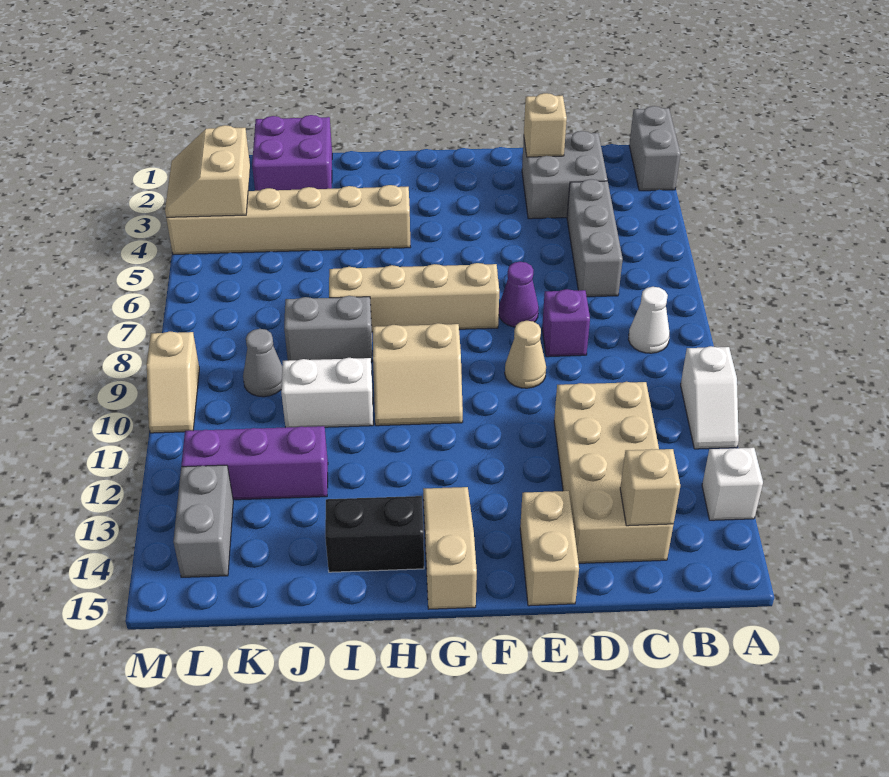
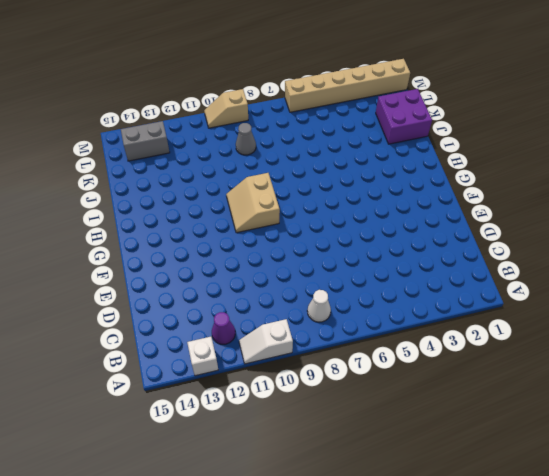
purple cone B12 level 1 -> purple cone E7 level 1
tan brick M1:M6 level 1 -> tan brick H4:M4 level 1
none -> grey brick A1:A2 level 1
none -> grey brick C2:D3 level 1
none -> grey brick C4:C6 level 1

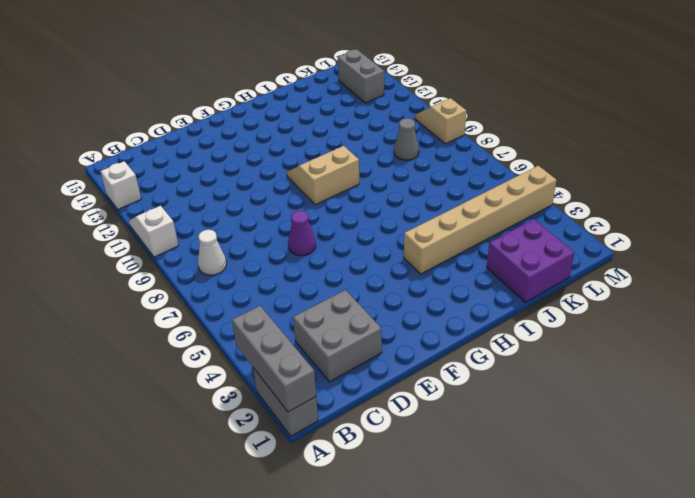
grey brick A1:A3 level 2 -> grey brick C4:C6 level 1
none -> tan brick C11:D14 level 1
none -> purple brick D8 level 1
none -> tan cone E9 level 1

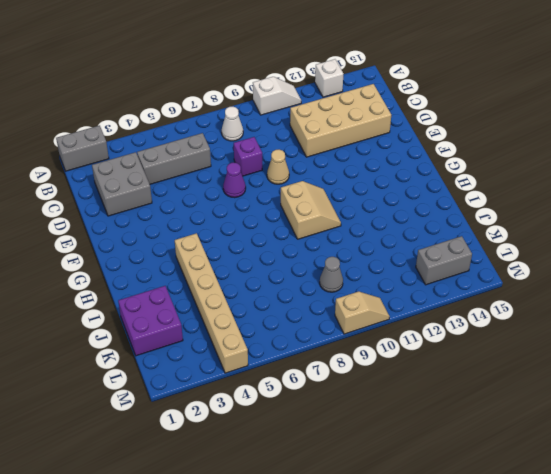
none -> tan brick E14:E15 level 1
none -> tan brick F7:I7 level 1
none -> tan slope G13:G15 level 1 top 15

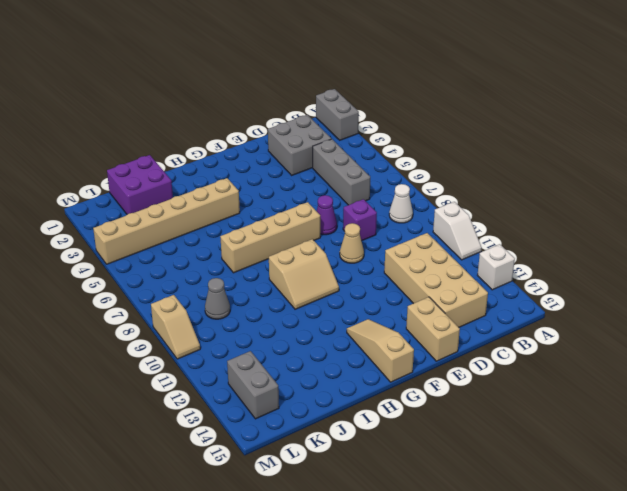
none -> black brick H14:I14 level 1
none -> grey brick I8:J8 level 1
none -> white brick I10:J10 level 1

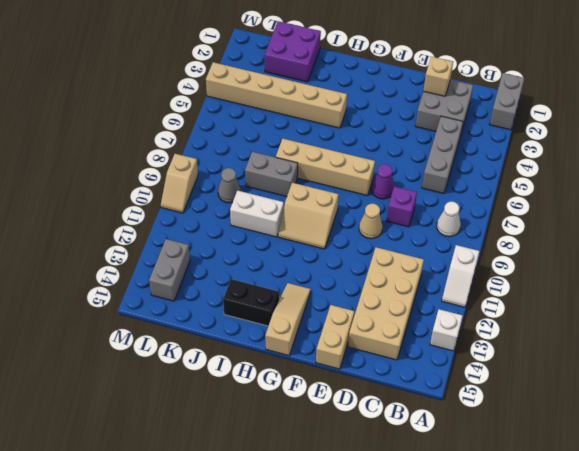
none -> purple brick J12:L12 level 1
none -> tan brick C14 level 2
none -> tan slope L3:M4 level 2 top L

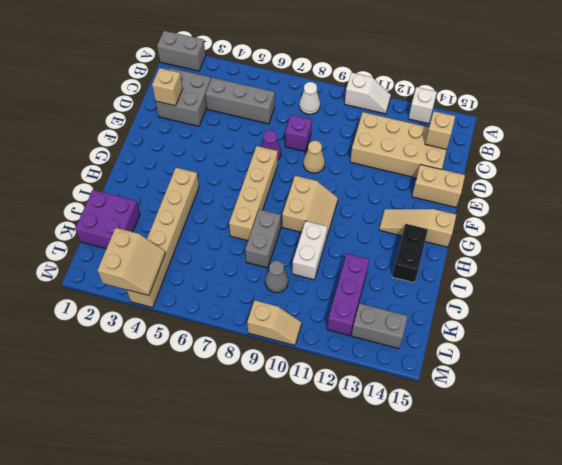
tan slope L3:M4 level 2 top 3 -> tan slope L3:M4 level 2 top L

